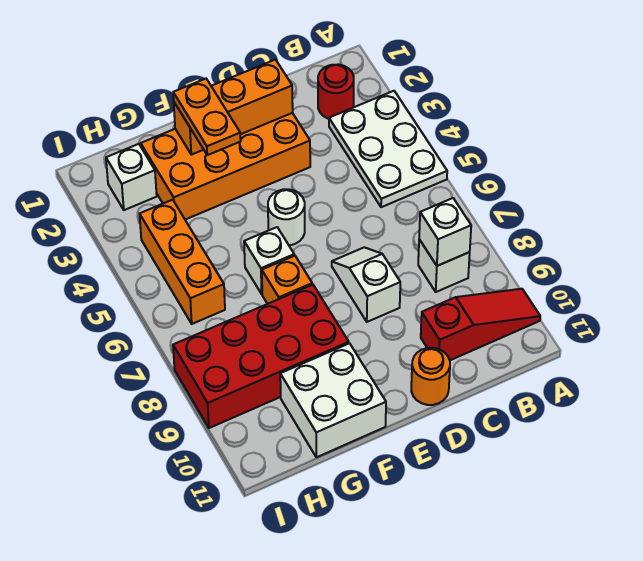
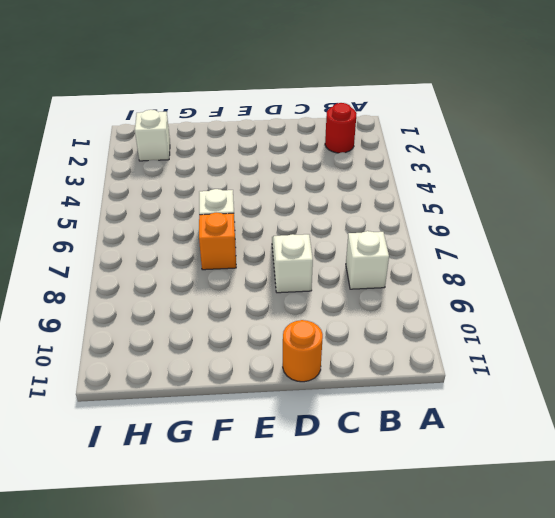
none -> white plate A3:B5 level 1
none -> red slope A10:C10 level 1 top C
none -> orange brick D2:G3 level 1

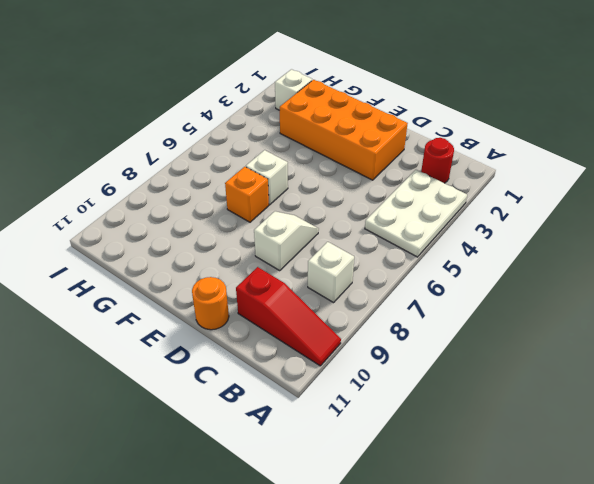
none -> white round brick E5 level 1
none -> red brick F8:I9 level 1
none -> white brick F10:G11 level 1

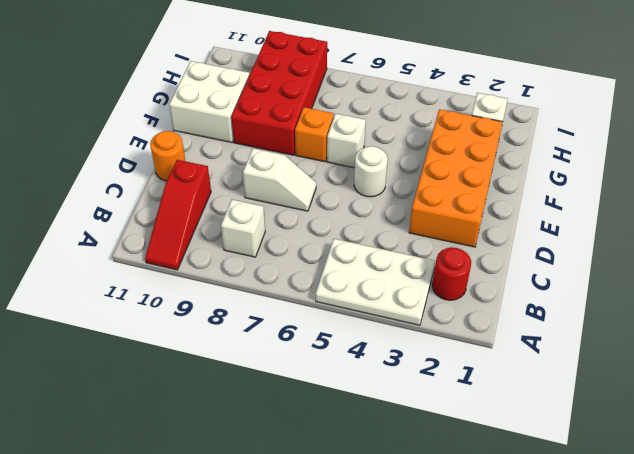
none -> orange brick H4:H6 level 1
none -> white brick B8 level 2
none -> orange brick D2:F2 level 2

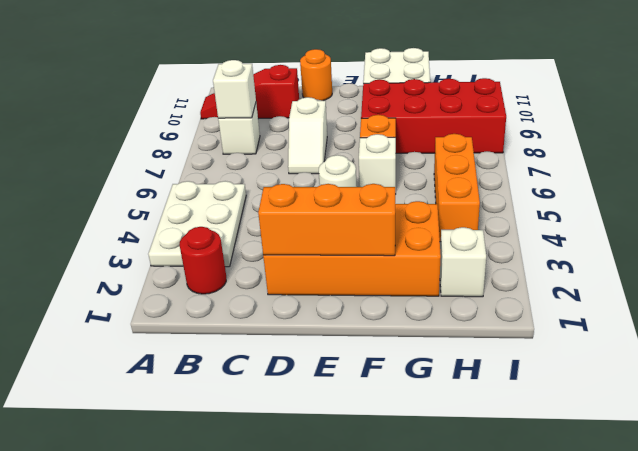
none -> orange plate F2:F3 level 3

